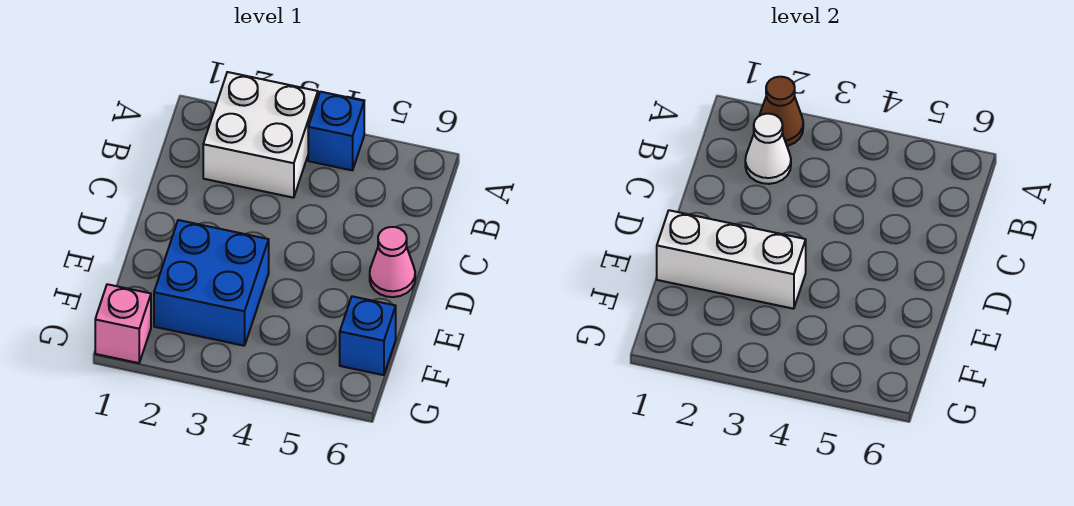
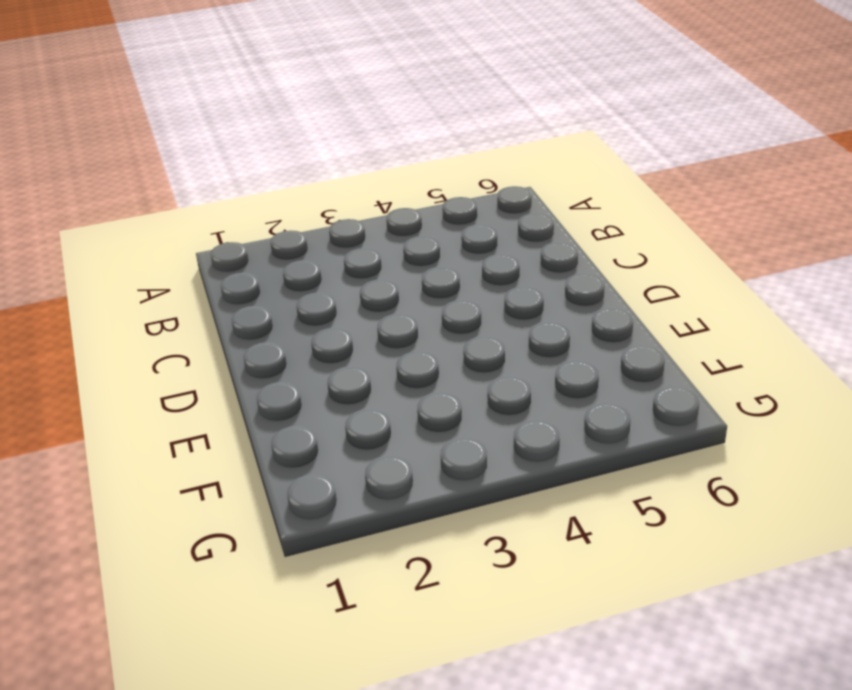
none -> white brick A2:B3 level 1
none -> blue brick A4 level 1

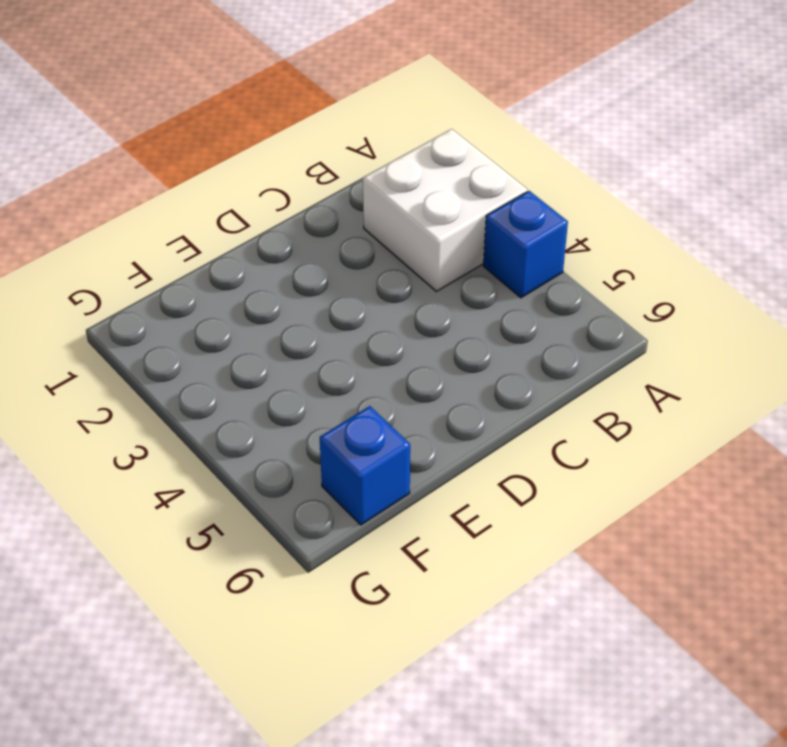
none -> pink cone D6 level 1
none -> blue brick E2:F3 level 1

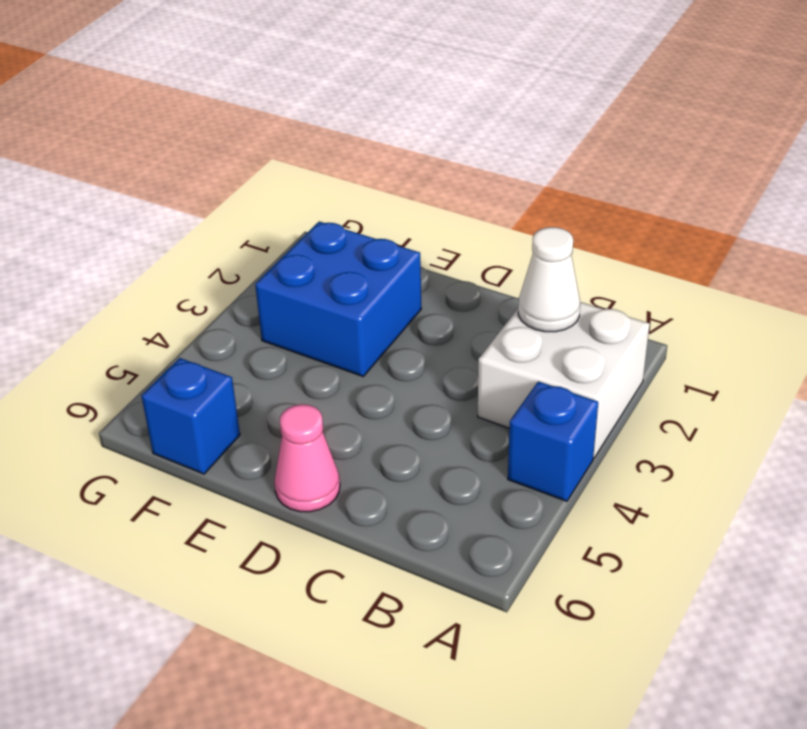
none -> pink brick G1 level 1
none -> brown cone A2 level 2

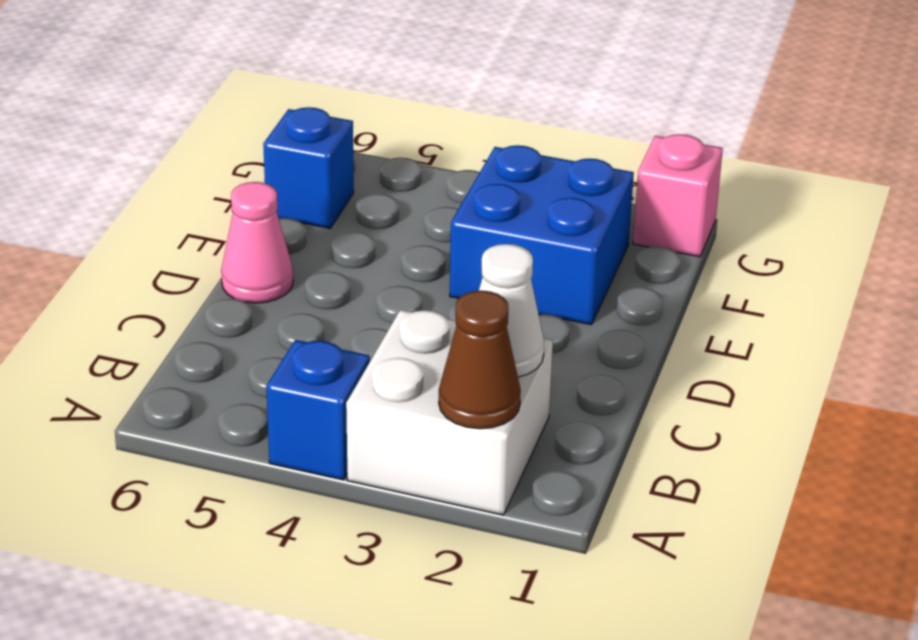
none -> white brick E1:E3 level 2

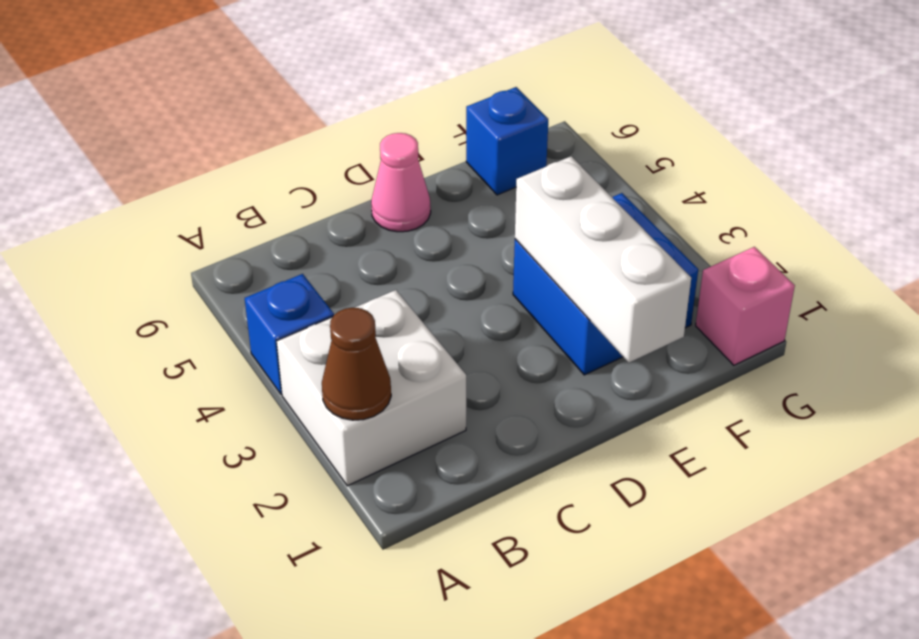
none -> white cone B2 level 2

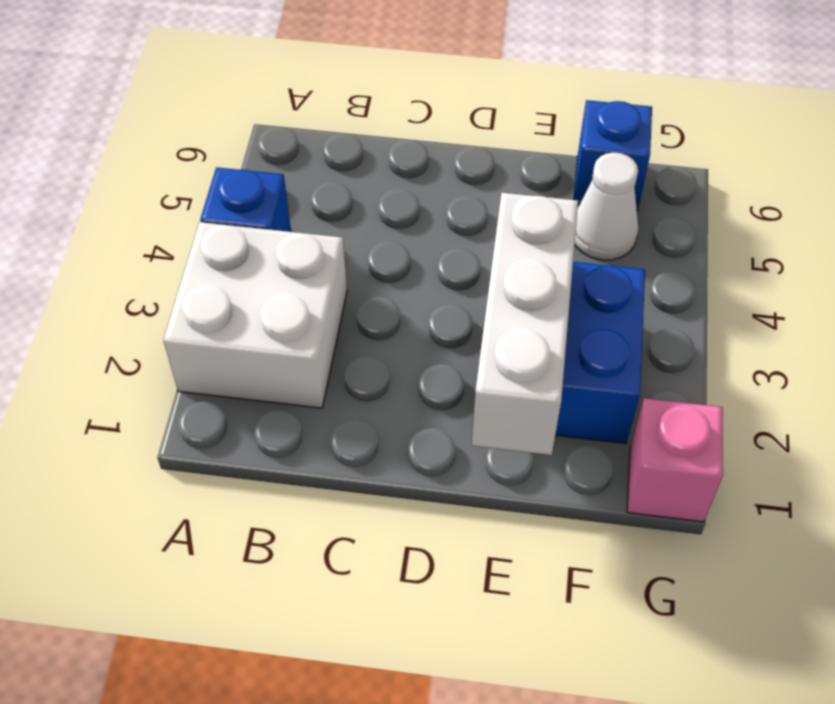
white cone F5 level 1 -> white cone B2 level 2
none -> pink cone D6 level 1
none -> brown cone A2 level 2

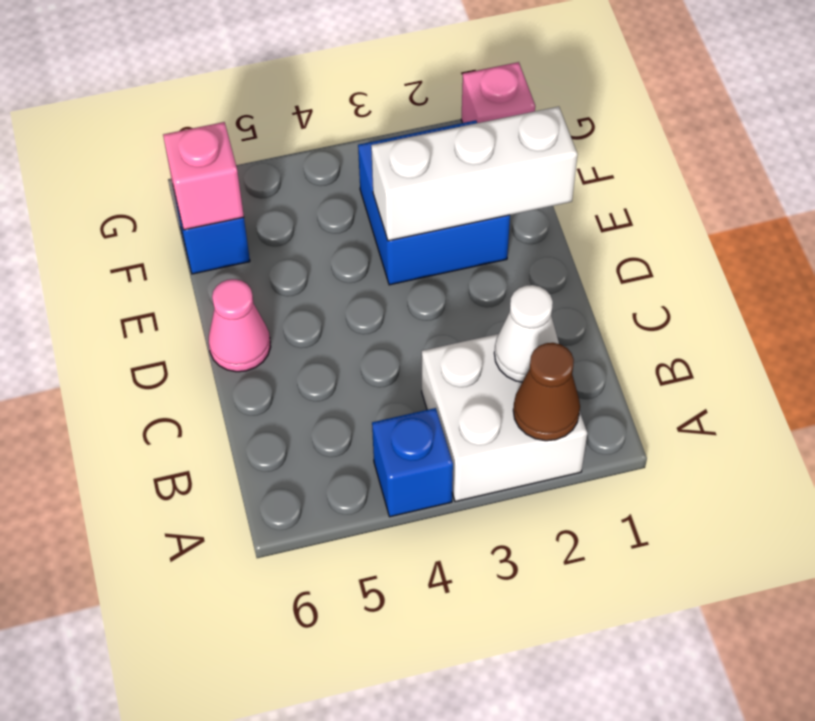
pink brick F6 level 2 -> none

